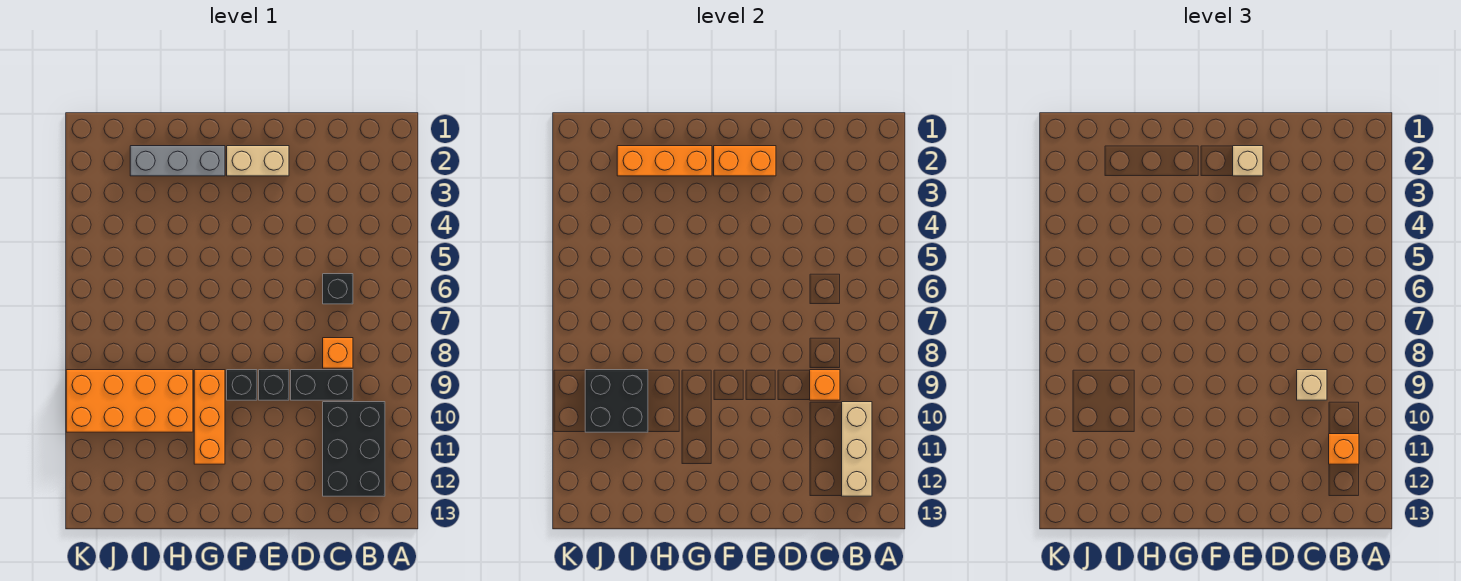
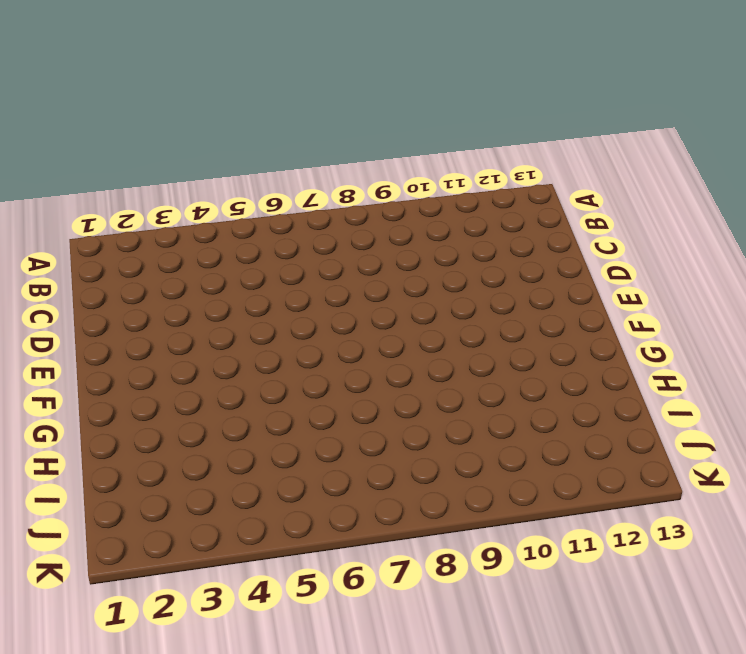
none -> black brick B10:C12 level 1
none -> black brick C6 level 1
none -> orange brick C8 level 1

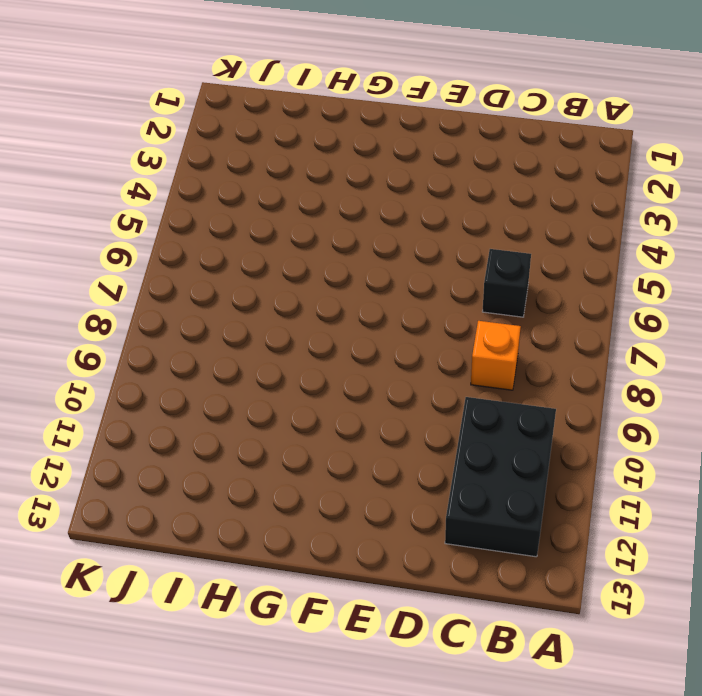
none -> black brick C9:D9 level 1
none -> tan brick E2:F2 level 1
none -> black brick E9 level 1

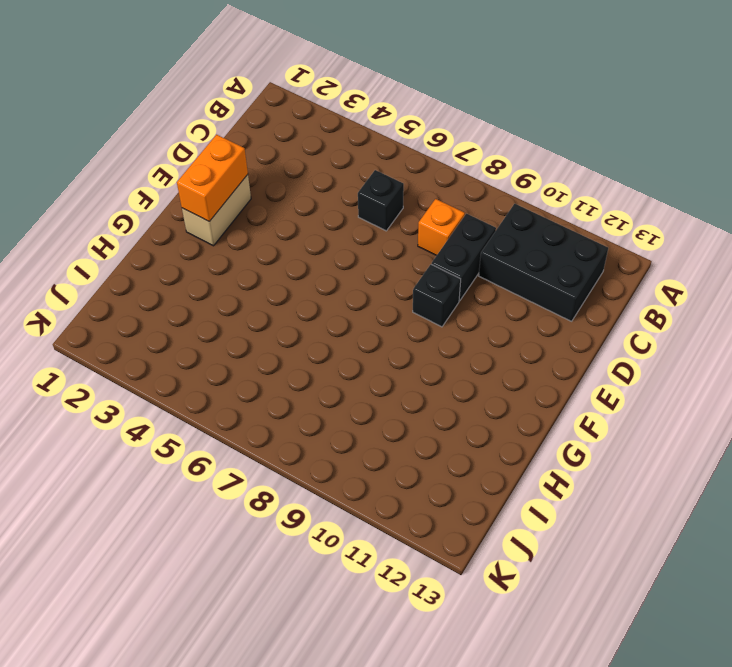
none -> black brick F9 level 1
none -> grey brick G2:I2 level 1
none -> orange brick G9:G11 level 1

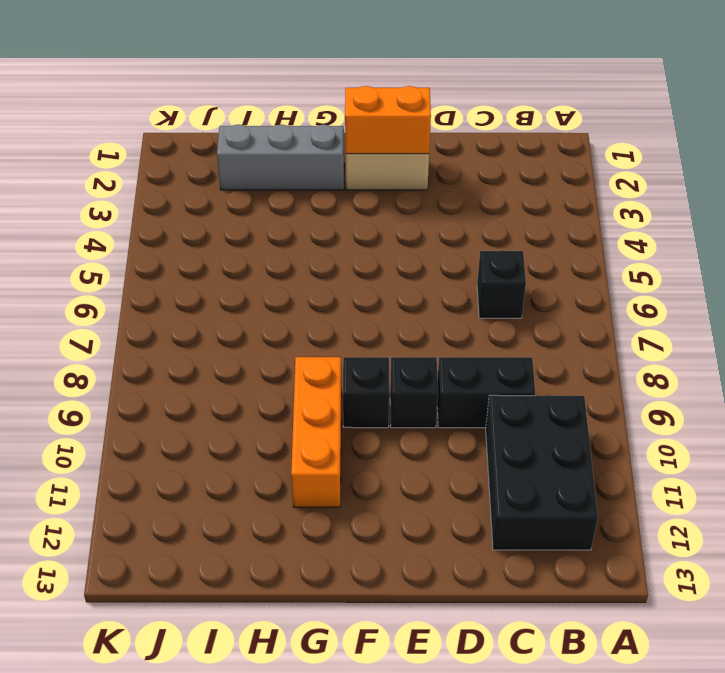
none -> orange brick C8 level 1
none -> orange brick H9:K10 level 1
none -> tan brick B10:B12 level 2

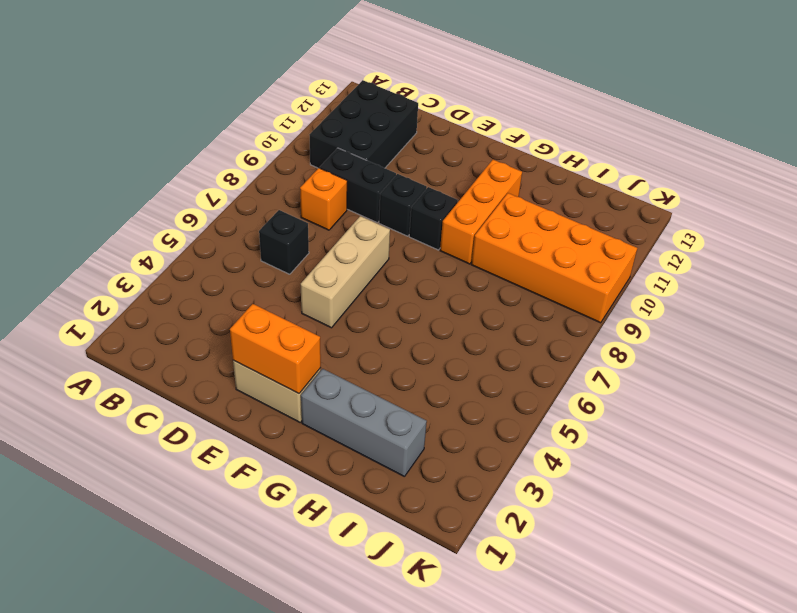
tan brick E5:E7 level 1 -> tan brick B10:B12 level 2
none -> orange brick C9 level 2
none -> orange brick G2:I2 level 2
none -> black brick I9:J10 level 2

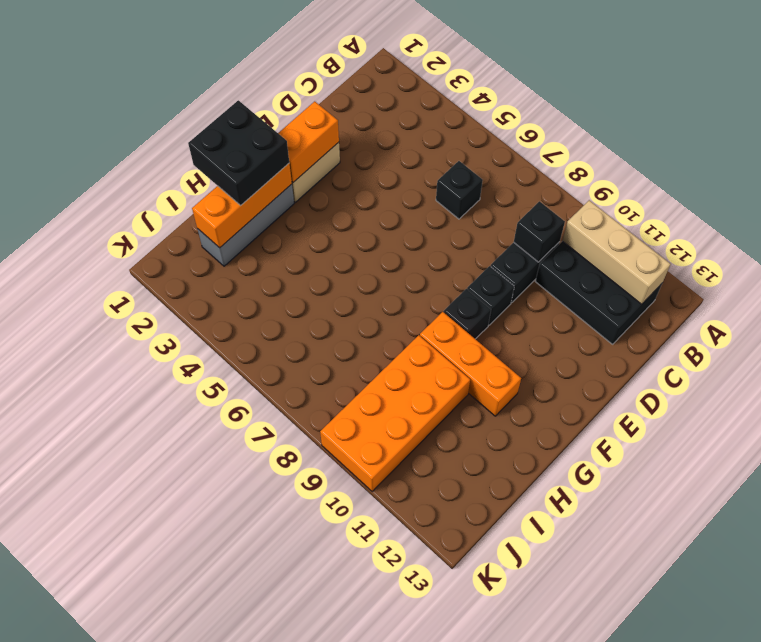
black brick C9 level 2 -> orange brick C9 level 2
black brick G1:H2 level 3 -> black brick I9:J10 level 2
none -> orange brick C8 level 1
none -> orange brick B11 level 3
none -> tan brick C9 level 3

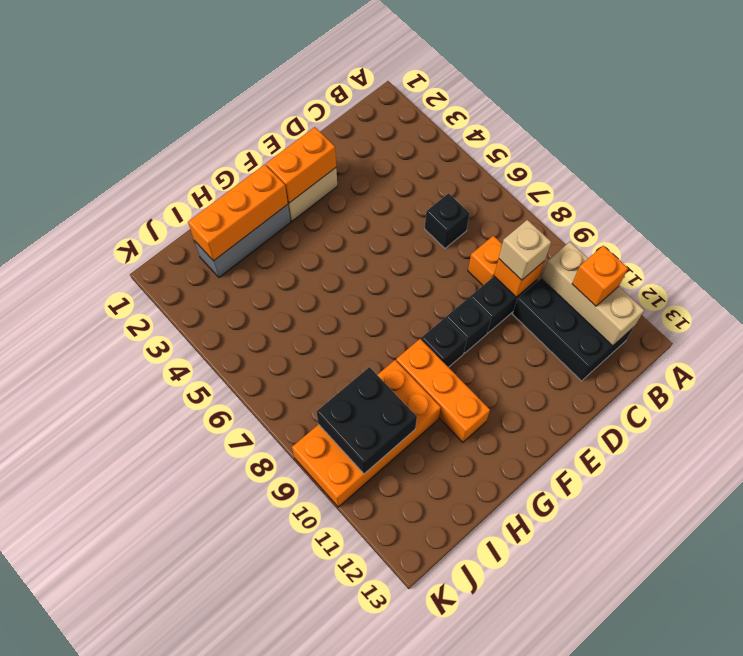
none -> tan brick E2 level 3

